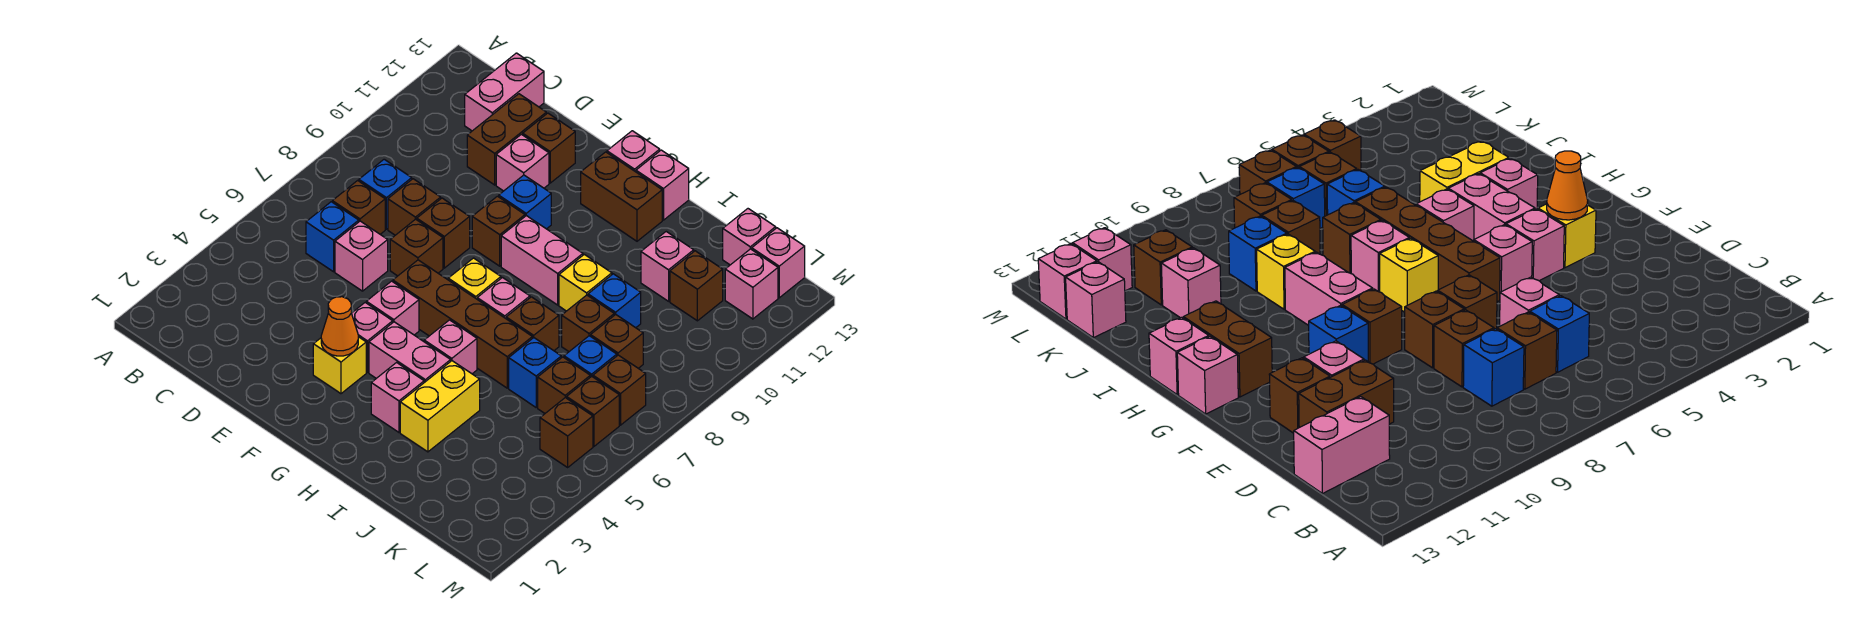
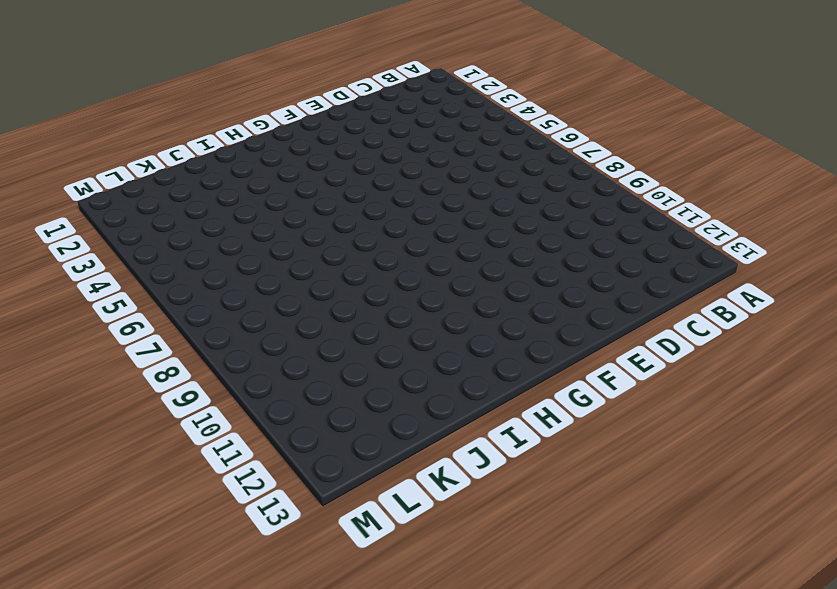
none -> blue brick C6 level 1
none -> brown brick C7 level 1
none -> blue brick C8 level 1
none -> pink brick C12:C13 level 1

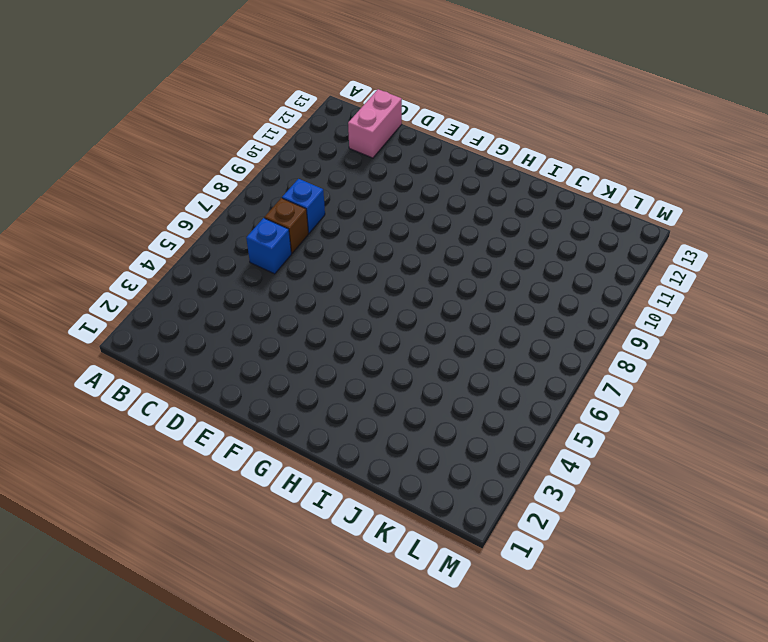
none -> pink brick D6 level 1
none -> brown brick D8 level 1
none -> brown brick D11:D12 level 1
none -> brown brick E7 level 1

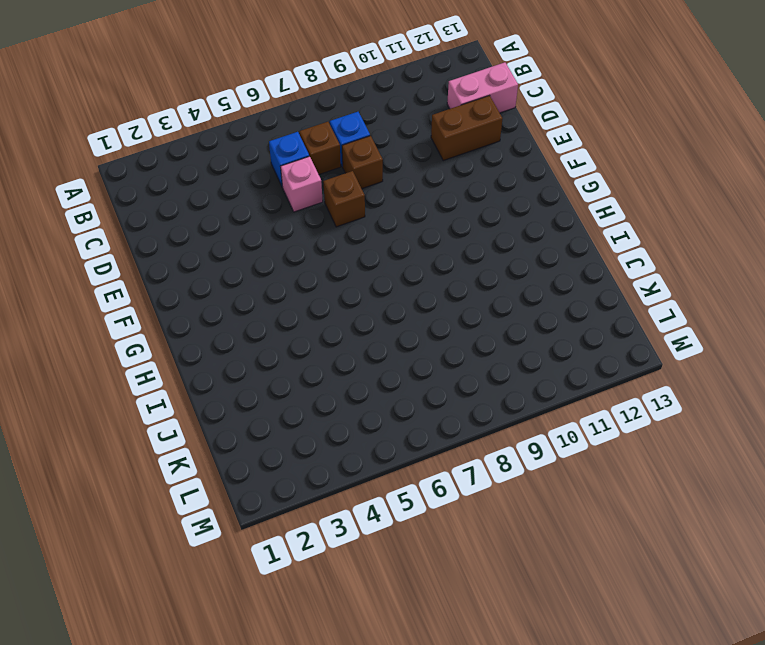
none -> brown brick E8 level 1
none -> pink brick E11 level 1
none -> brown brick E12 level 1
none -> yellow brick F3 level 1

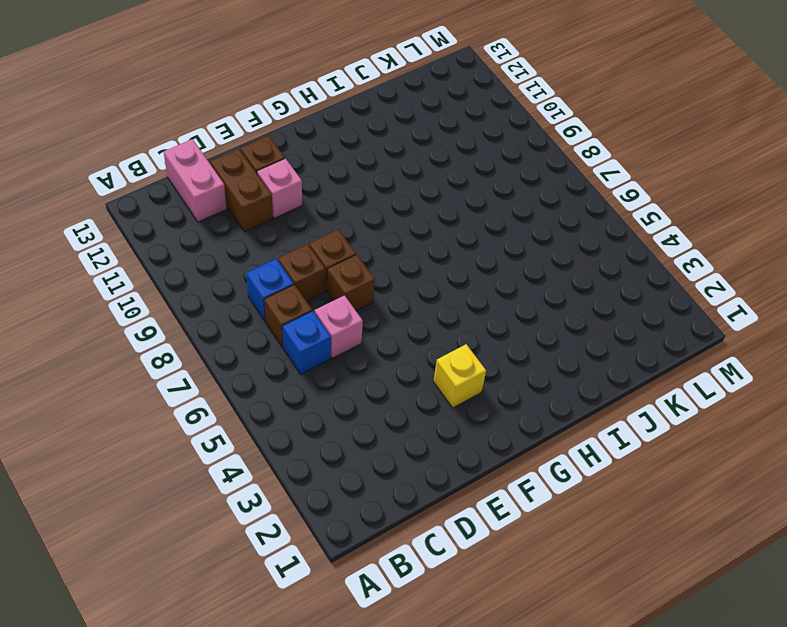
none -> pink brick F4 level 1
none -> pink brick F5 level 1
none -> brown brick F6:I6 level 1
none -> brown brick F9 level 1

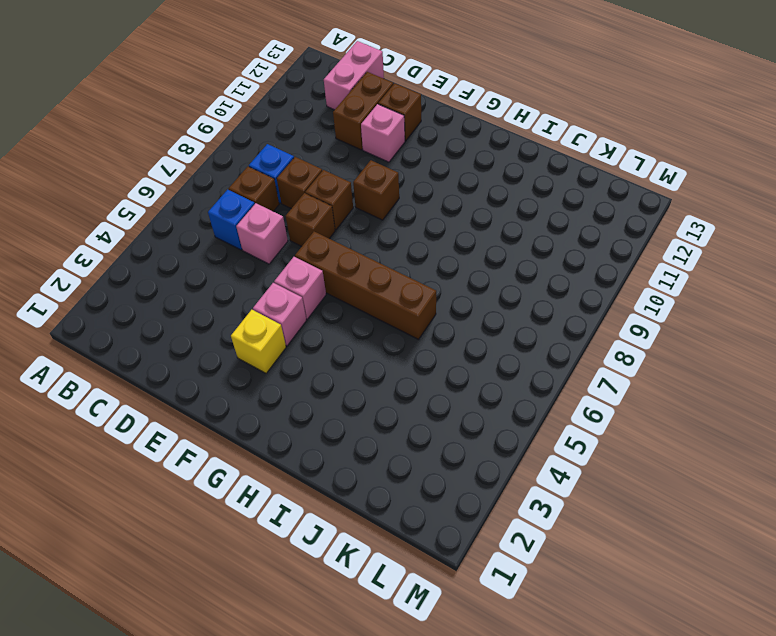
none -> blue brick F10 level 1
none -> pink brick G4:H4 level 1
none -> yellow brick G7 level 1
none -> pink brick G9:H9 level 1

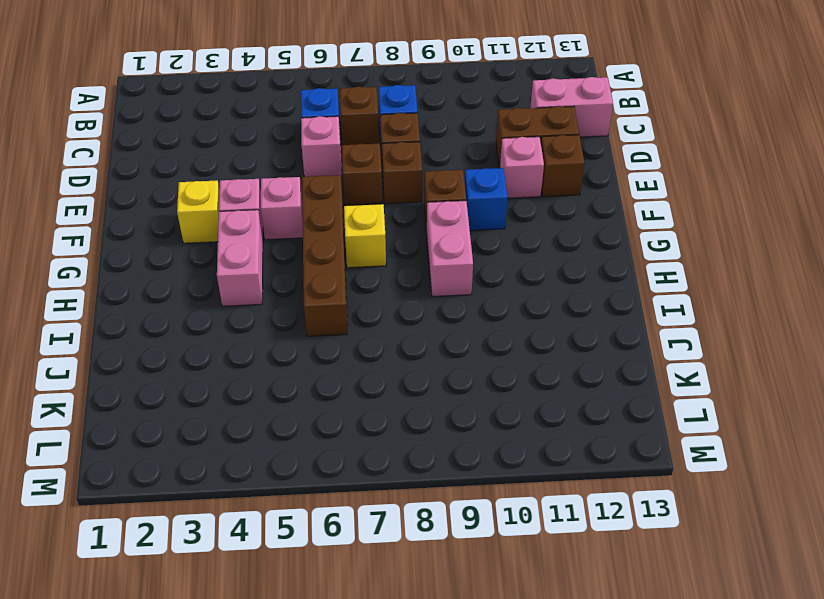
none -> brown brick G12:H12 level 1
none -> pink brick G13 level 1
none -> pink brick H3 level 1
none -> pink brick H5 level 1

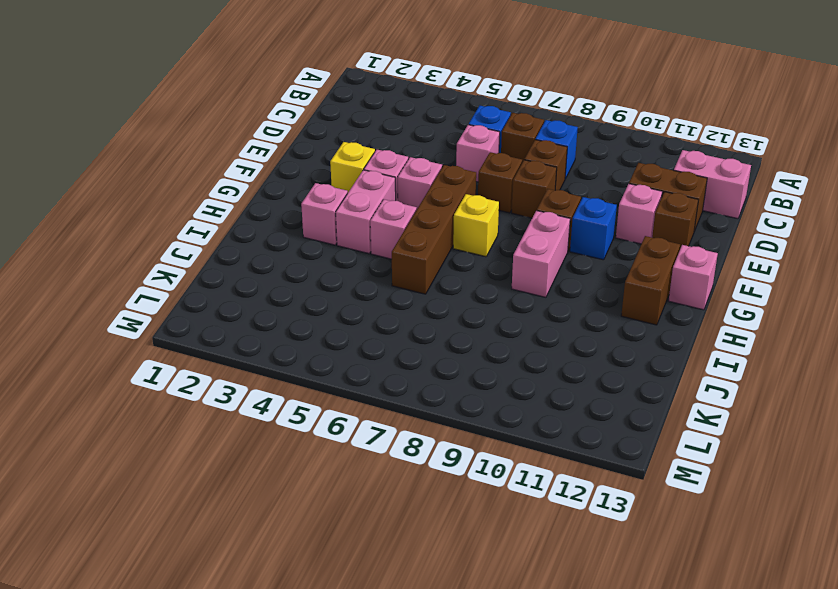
none -> pink brick H7 level 1
none -> pink brick H13 level 1
none -> yellow brick I3:I4 level 1
none -> brown brick I7 level 1

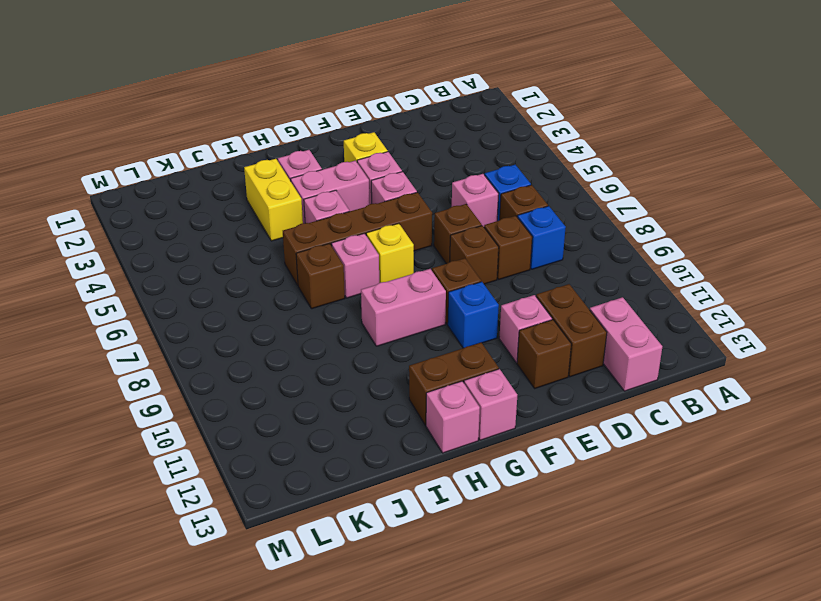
none -> yellow brick I9 level 1
none -> blue brick J6 level 1
none -> brown brick J8 level 1
none -> blue brick J9 level 1

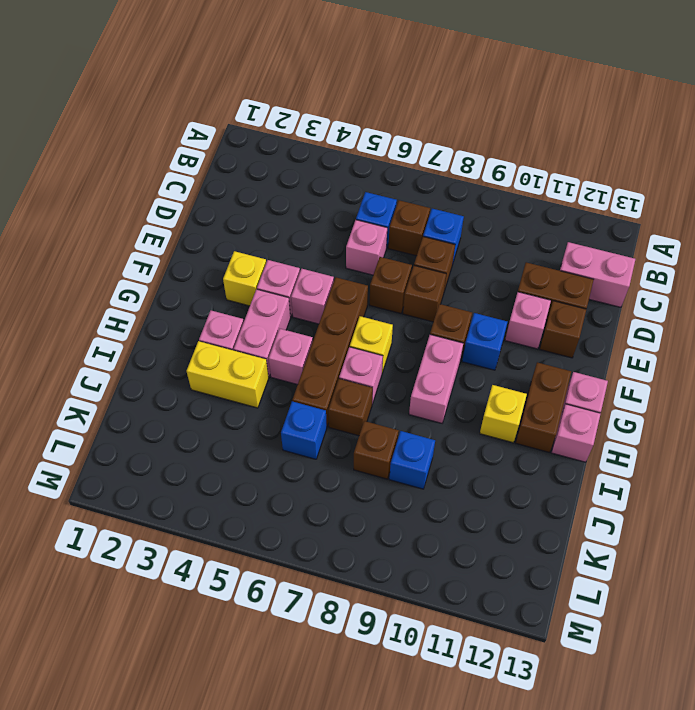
yellow brick H11 level 1 -> yellow brick I9 level 1
none -> pink brick J11 level 1
none -> brown brick K6 level 1
none -> blue brick K7 level 1
none -> brown brick K8 level 1

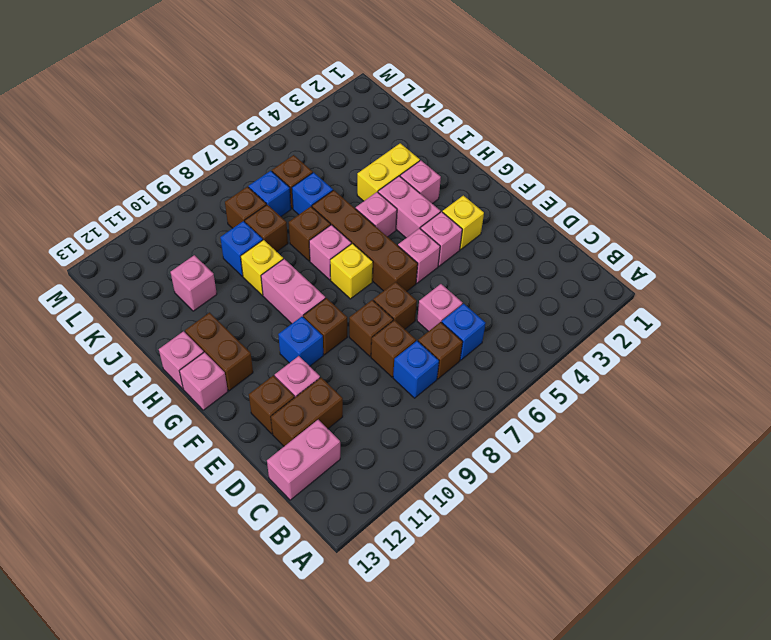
none -> brown brick K11 level 1
none -> pink brick K13 level 1
none -> brown brick L5 level 1
none -> brown brick L6 level 1

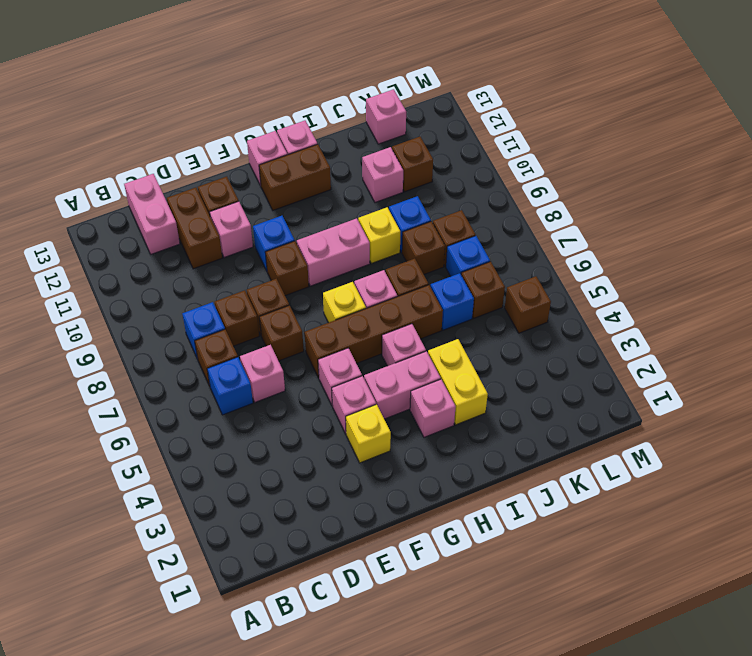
none -> brown brick L6 level 1
none -> brown brick L7 level 1
none -> pink brick L12 level 1
none -> pink brick L13 level 1

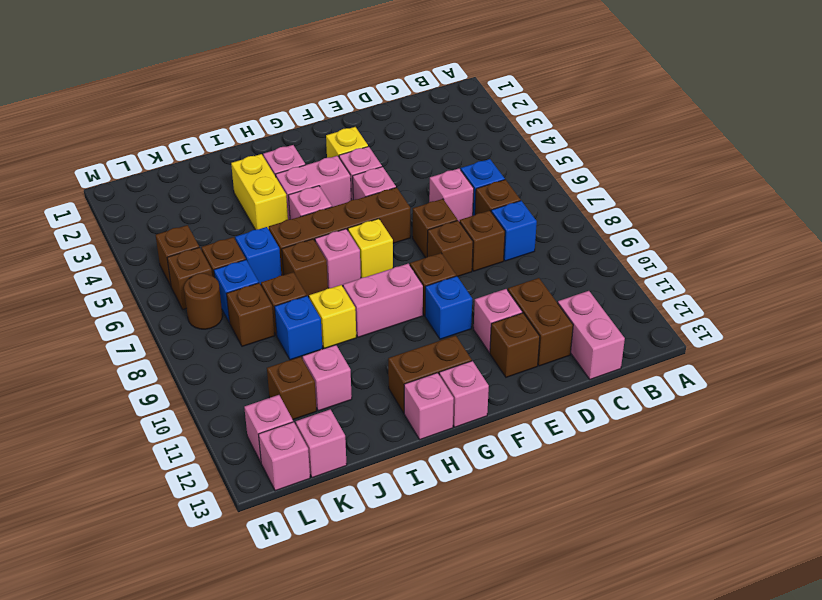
brown round brick L7 level 1 -> brown brick L7 level 1
none -> orange cone F3 level 2

